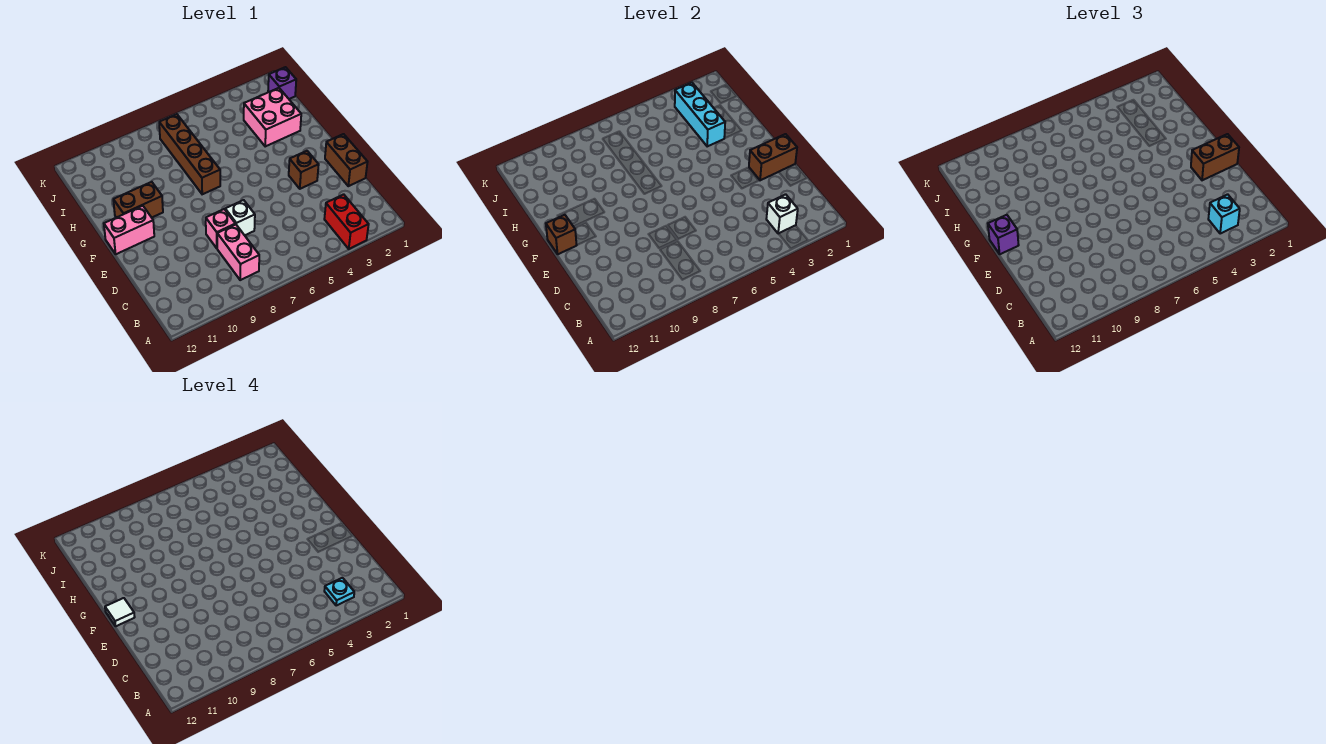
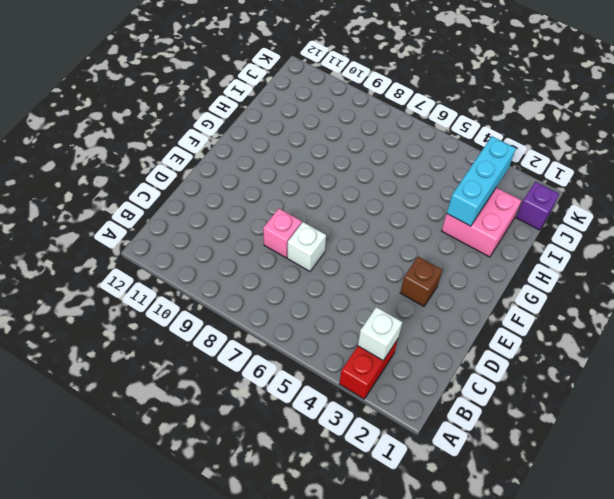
none -> pink brick B8:C8 level 1
none -> brown brick D1:E1 level 1
none -> pink brick F11:F12 level 1

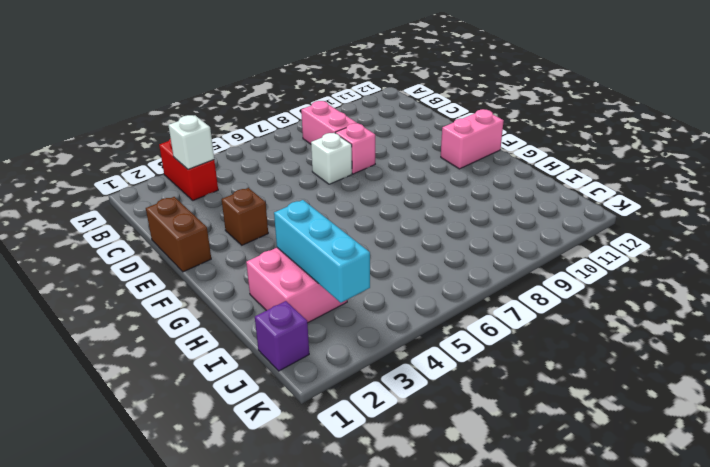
none -> brown brick G7:J7 level 1
none -> brown brick G10:G11 level 1
none -> brown brick E1:E2 level 2

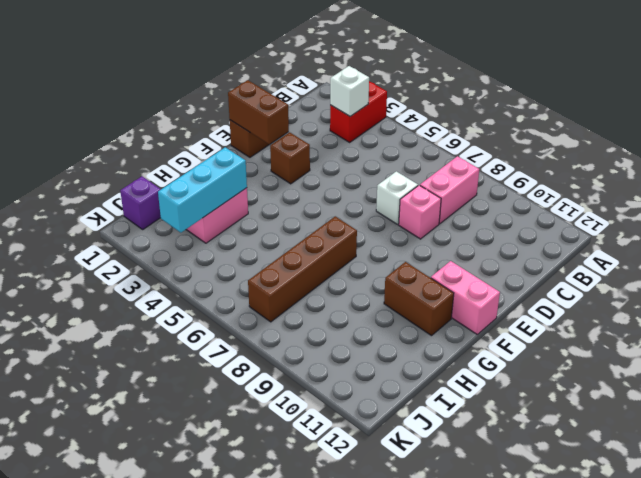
none -> brown brick F12 level 2
none -> cyan brick B3 level 3
none -> brown brick E1:E2 level 3

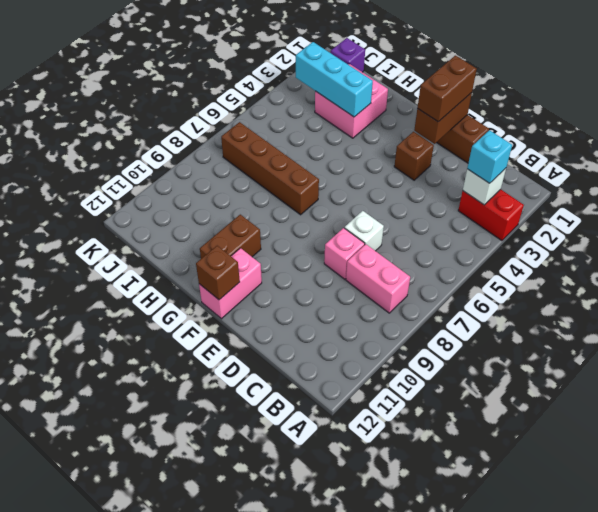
none -> purple brick F12 level 3
none -> cyan plate B3 level 4
none -> white tile F12 level 4

